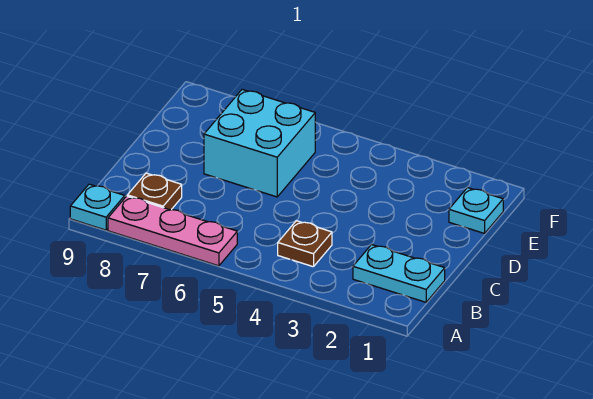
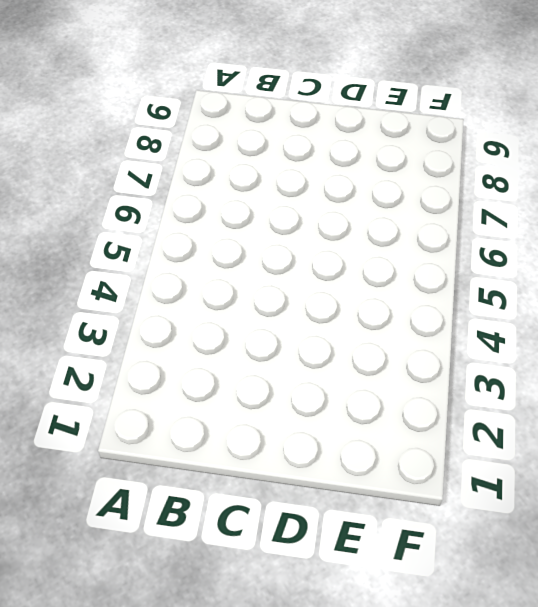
none -> pink plate A6:A8 level 1
none -> cyan plate A9 level 1

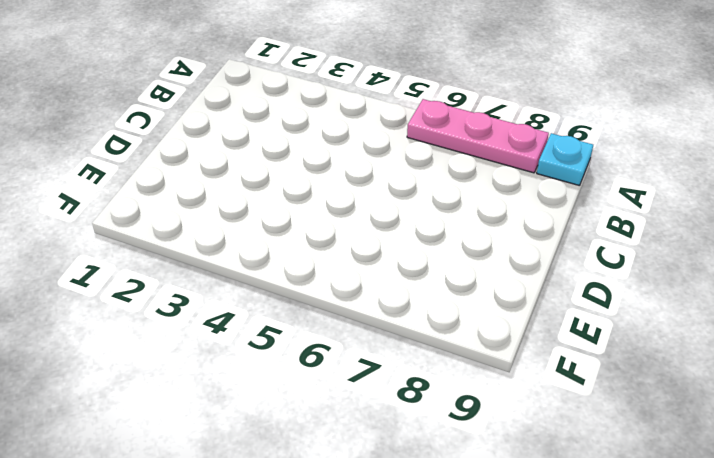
none -> cyan plate B1:B2 level 1
none -> brown plate B4 level 1

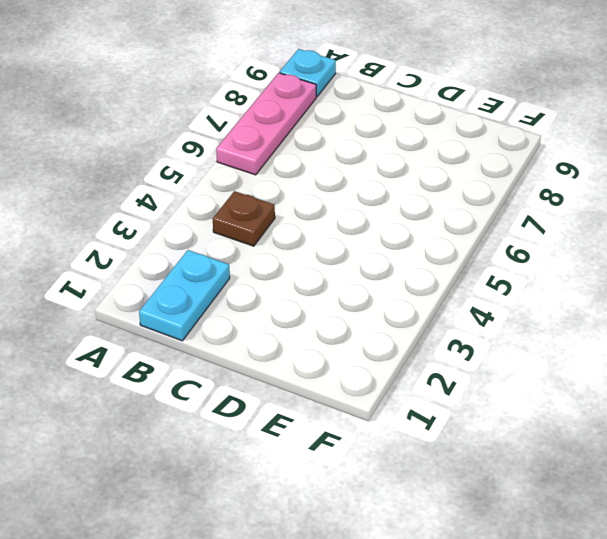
none -> brown plate B8 level 1
none -> cyan brick D6:E7 level 1

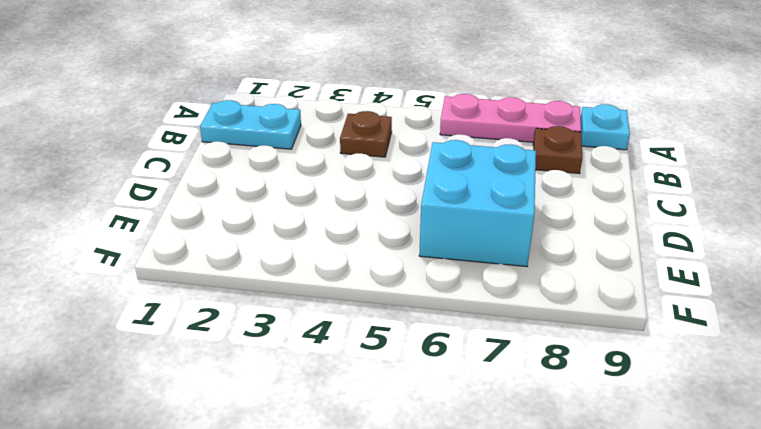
none -> cyan plate E1 level 1

